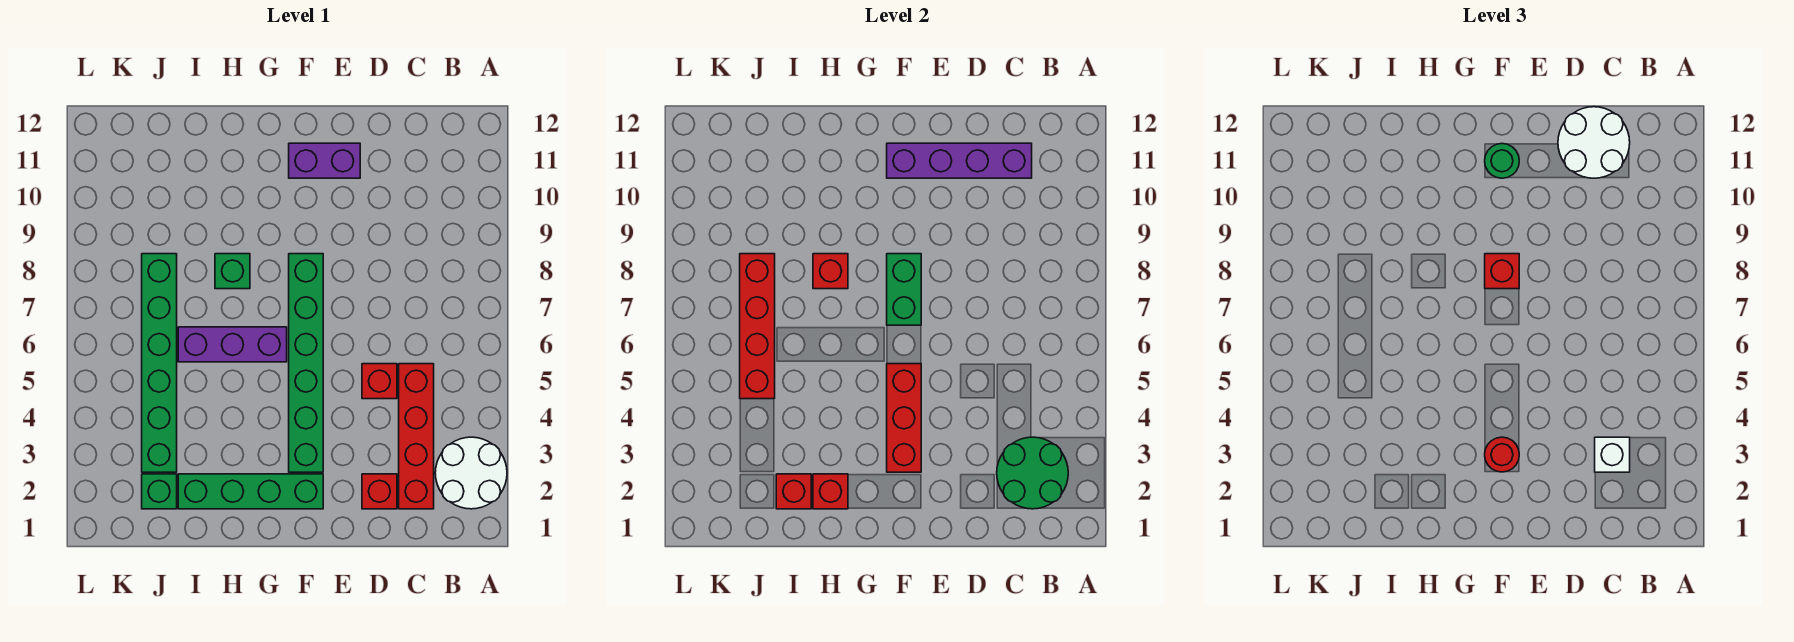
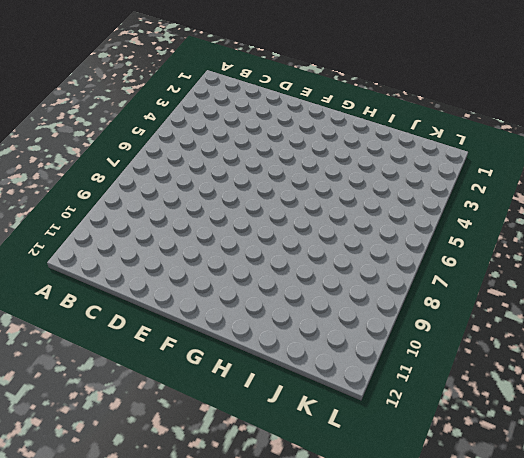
none -> white round brick A2:B3 level 1
none -> red brick C2:C5 level 1
none -> red brick D2 level 1

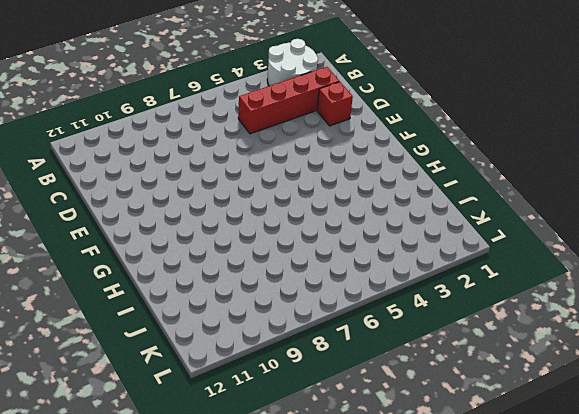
none -> red brick D5 level 1
none -> purple brick E11:F11 level 1
none -> green brick F2:I2 level 1

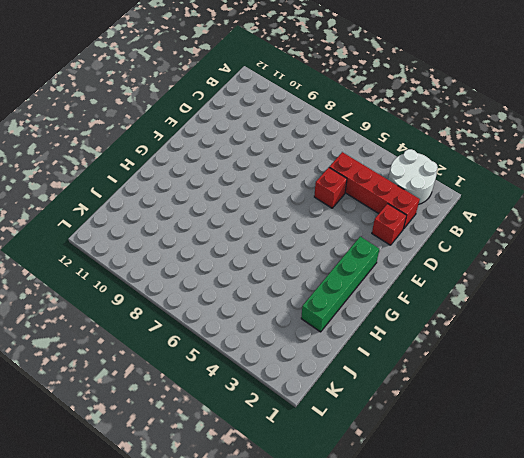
none -> purple brick E11:F11 level 1
none -> green brick F3:F8 level 1
none -> purple brick G6:I6 level 1

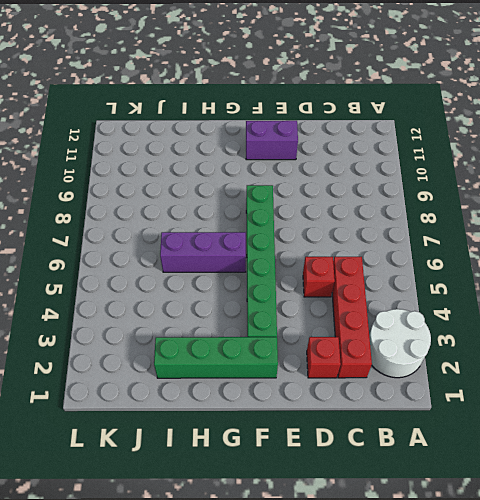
none -> green brick H8 level 1
none -> green brick J2 level 1
none -> green brick J3:J8 level 1

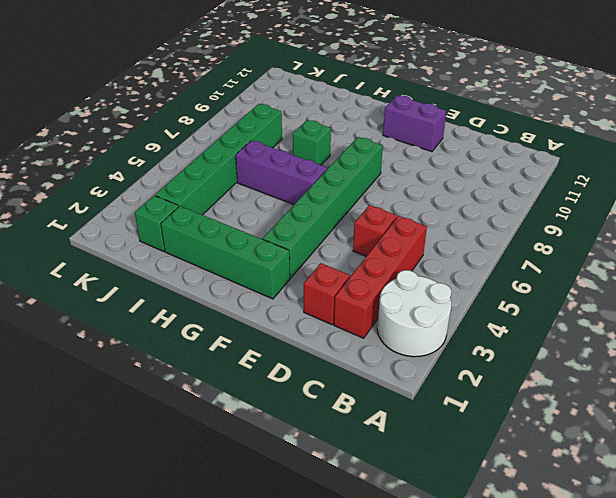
none -> green round brick B2:C3 level 2
none -> purple brick C11:F11 level 2
none -> red brick F3:F5 level 2

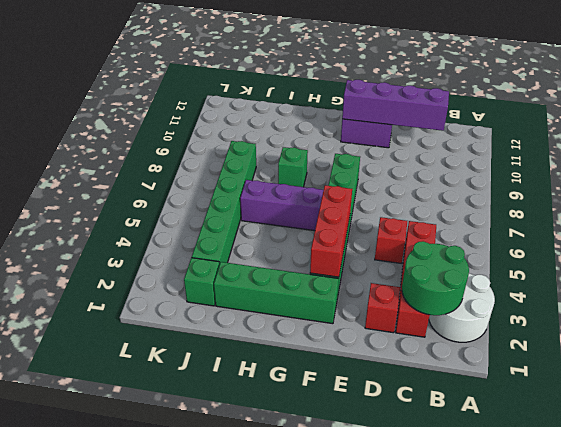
none -> green brick F7:F8 level 2
none -> red brick H2 level 2
none -> red brick H8 level 2

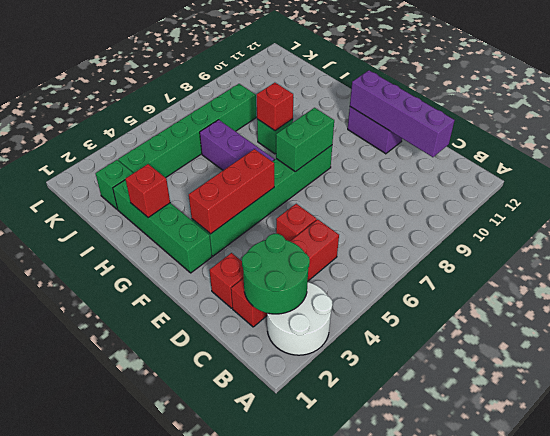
none -> red brick I2 level 2
none -> red brick J5:J8 level 2
none -> white brick C3 level 3

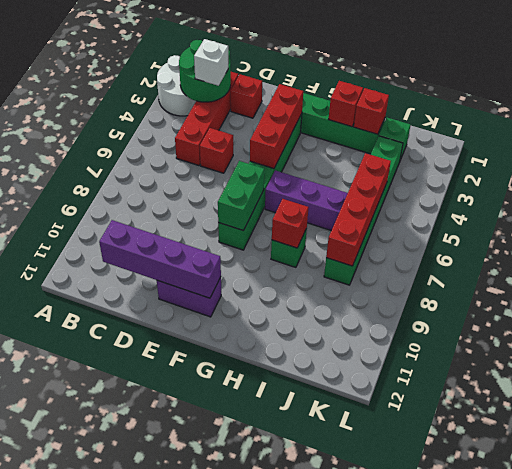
none -> white round brick C11:D12 level 3
none -> red round brick F3 level 3
none -> red brick F8 level 3

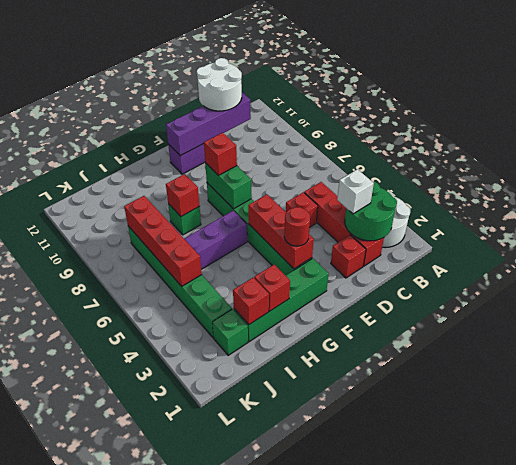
none -> green round brick F11 level 3

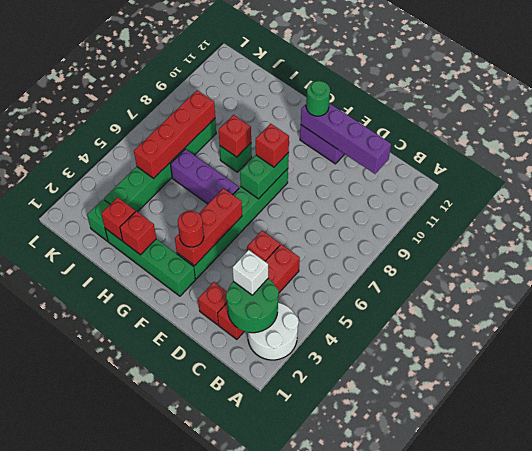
none -> white round brick C11:D12 level 3

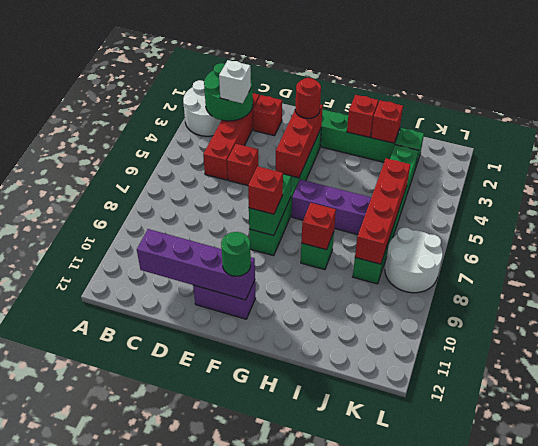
white round brick K7:L8 level 1 -> white round brick C11:D12 level 3

